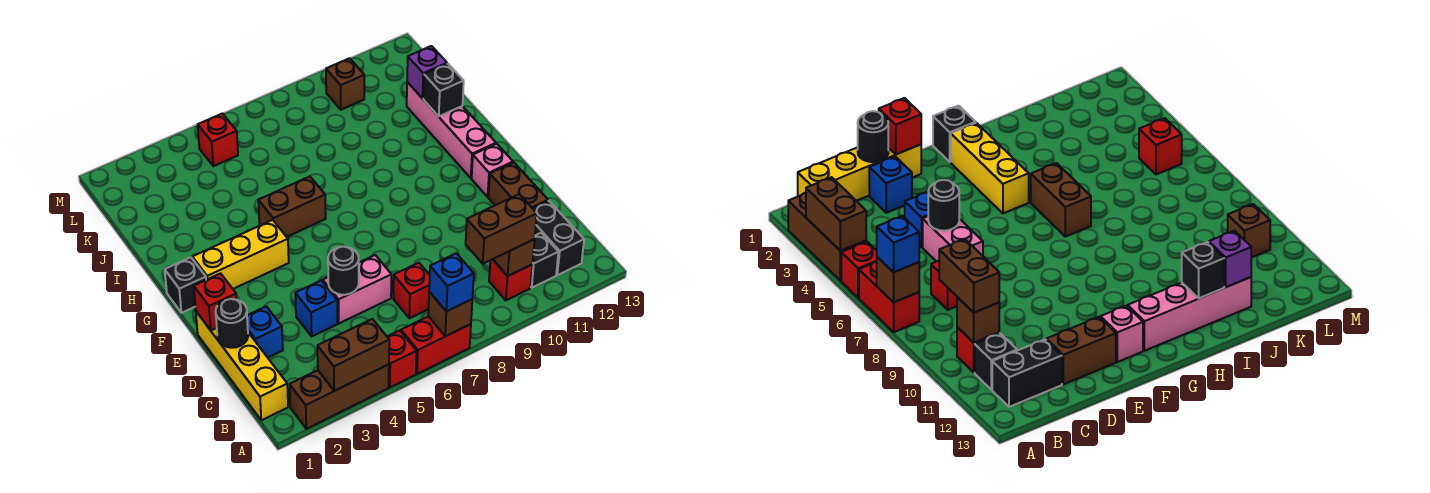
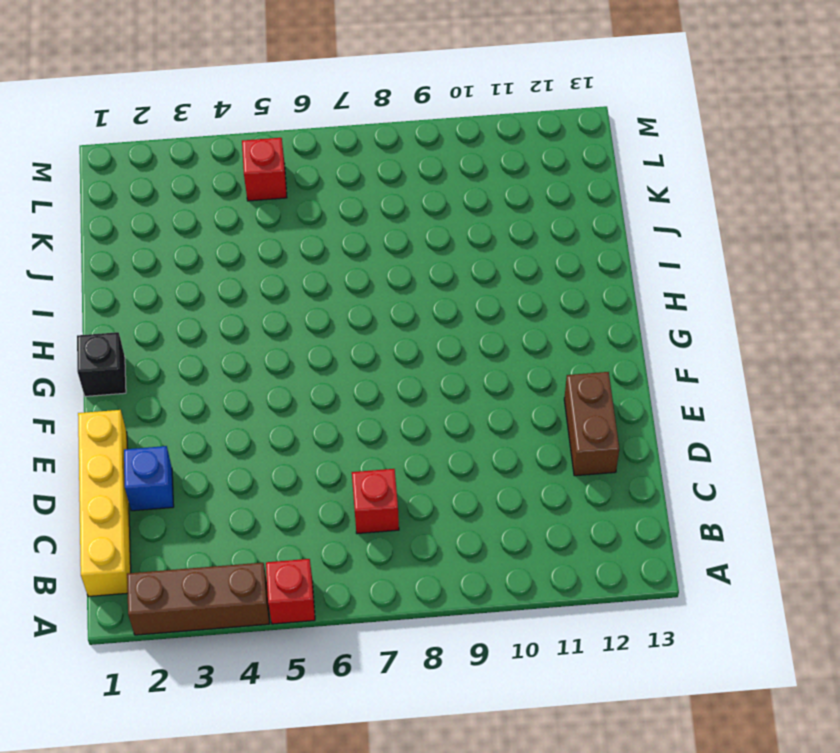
none -> red brick A6:A7 level 1
none -> red brick B10 level 1
none -> black brick B11 level 1

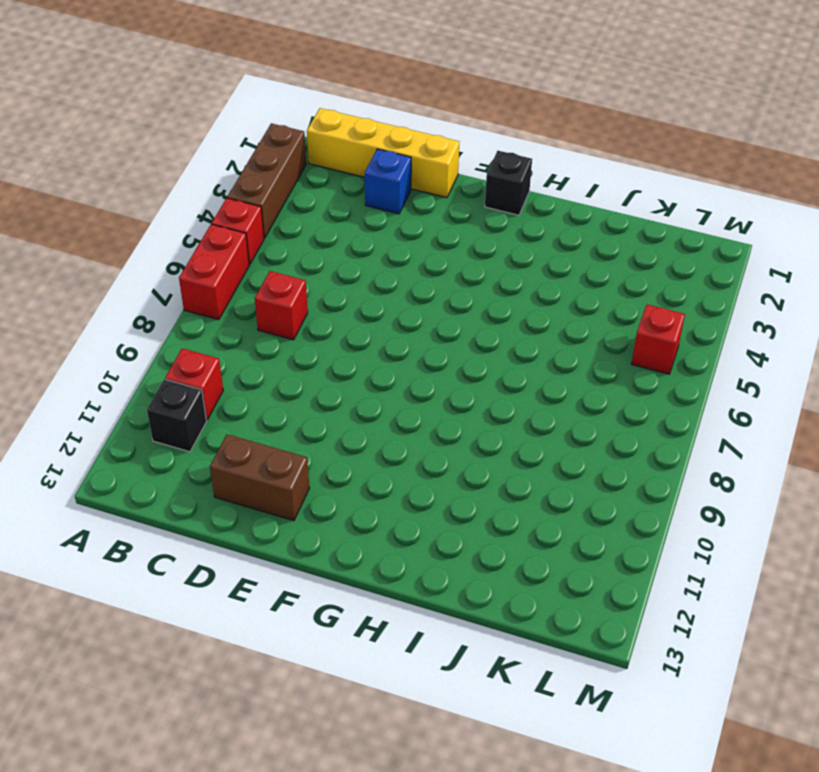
none -> black brick B12:C12 level 1
none -> blue brick D4 level 1
none -> pink brick D5:D6 level 1

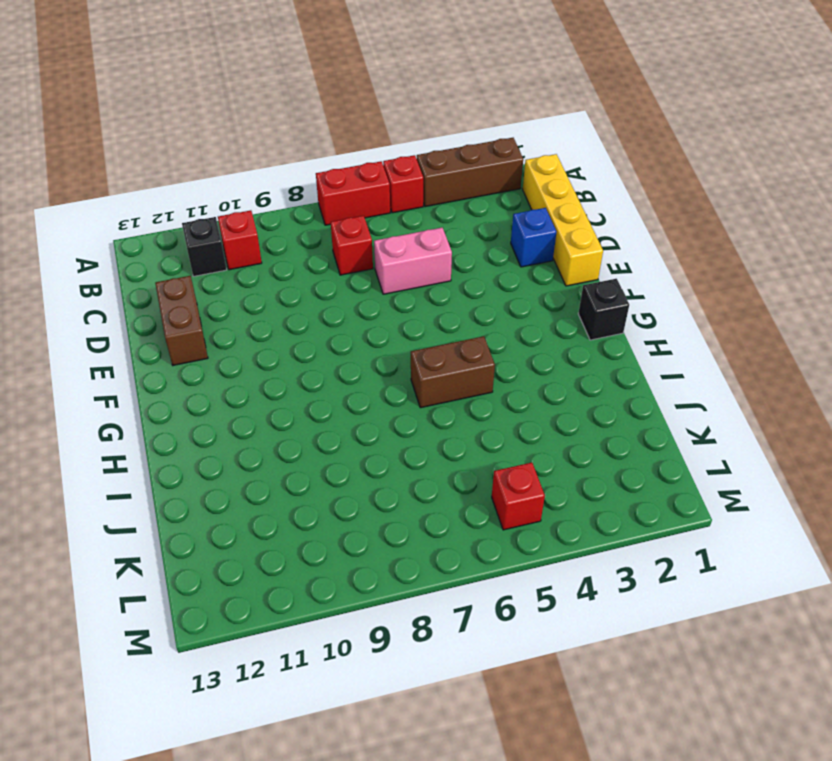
none -> black brick B12:C12 level 1
none -> blue brick D4 level 1
none -> pink brick F12 level 1

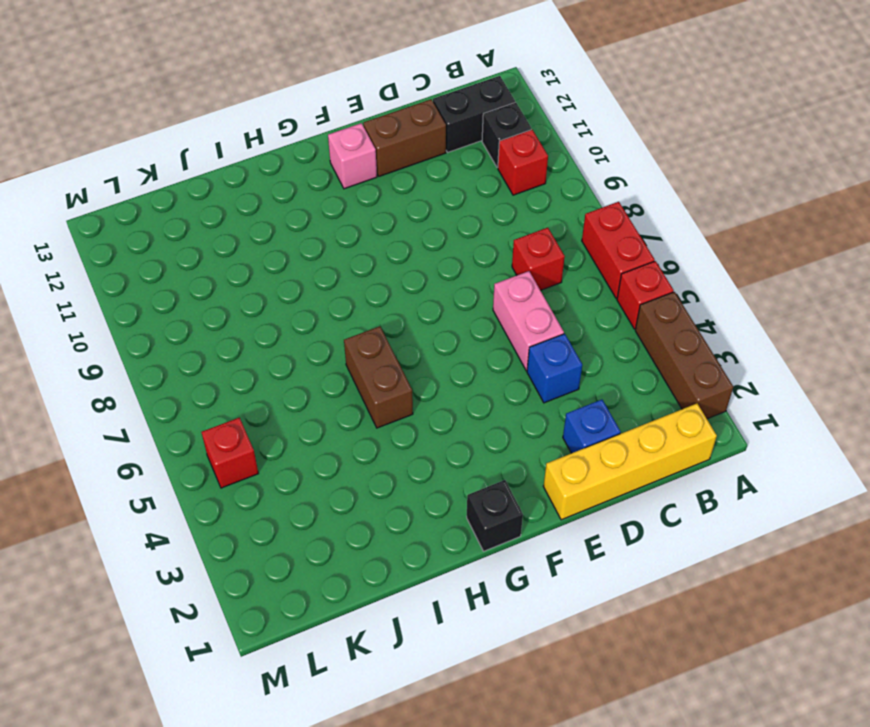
none -> yellow brick G2:G4 level 1
none -> pink brick G12:J12 level 1
none -> brown brick L10 level 1

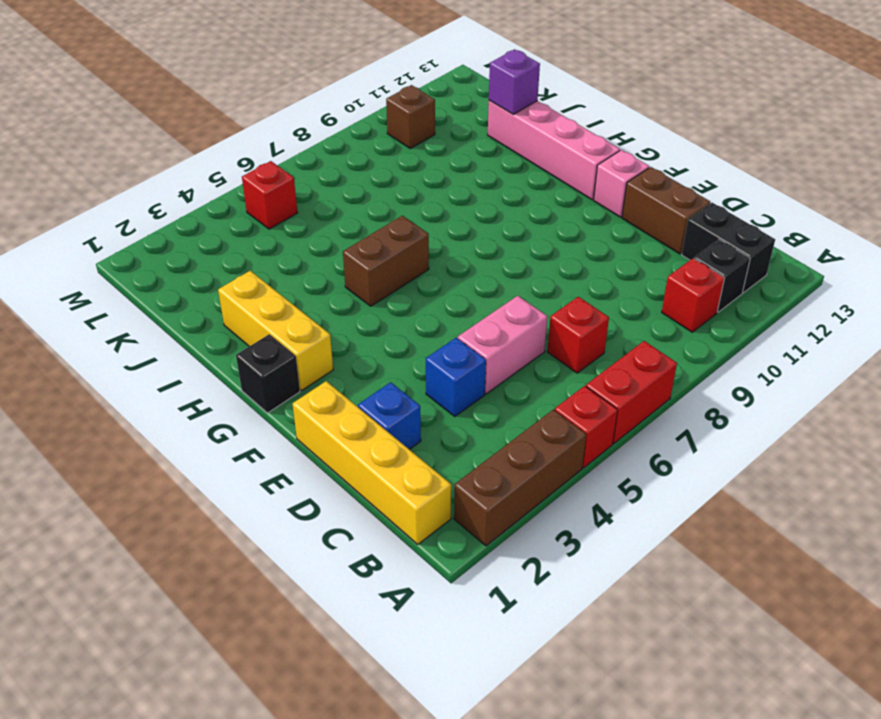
yellow brick G2:I2 level 1 -> yellow brick G2:G4 level 1
none -> brown brick A3:A4 level 2
none -> brown brick A7 level 2
none -> brown brick B10 level 2

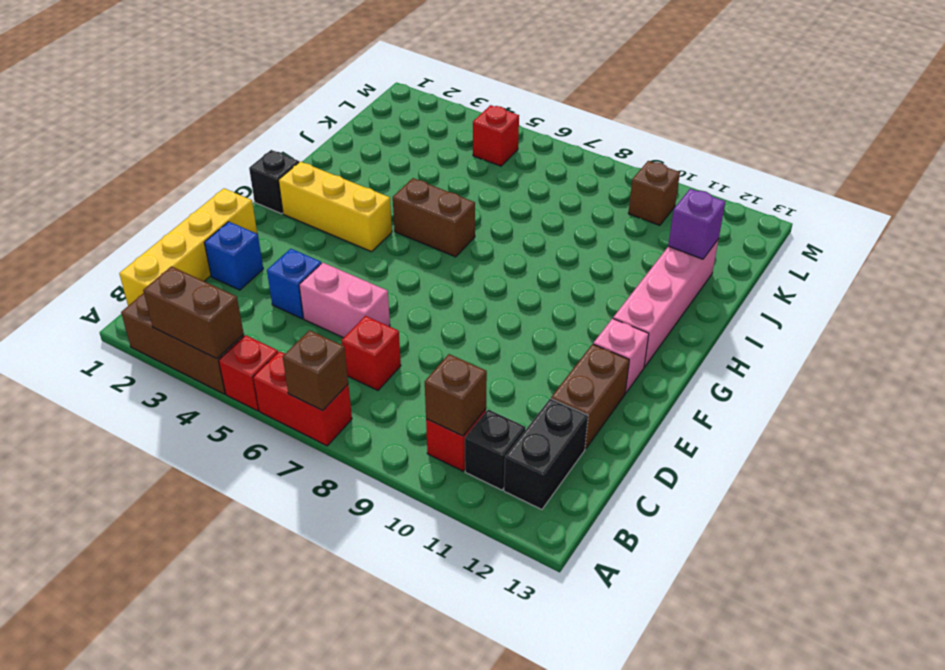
none -> black round brick D1 level 2
none -> black round brick D5 level 2
none -> red brick E1 level 2

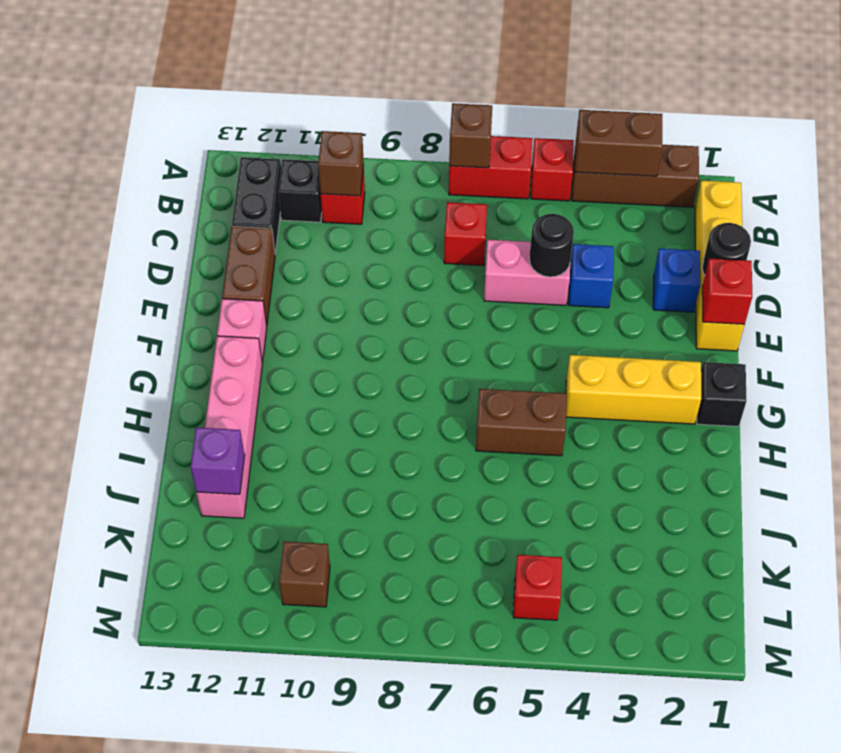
none -> black brick I12 level 2
none -> blue brick A7 level 3
none -> brown brick B9:B10 level 3

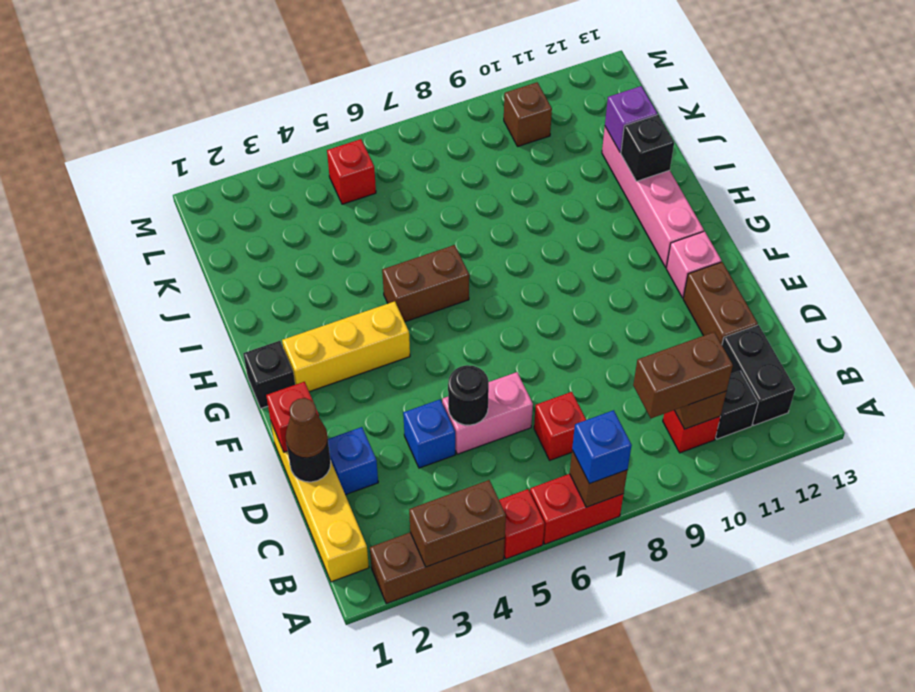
brown cone D1 level 3 -> none

